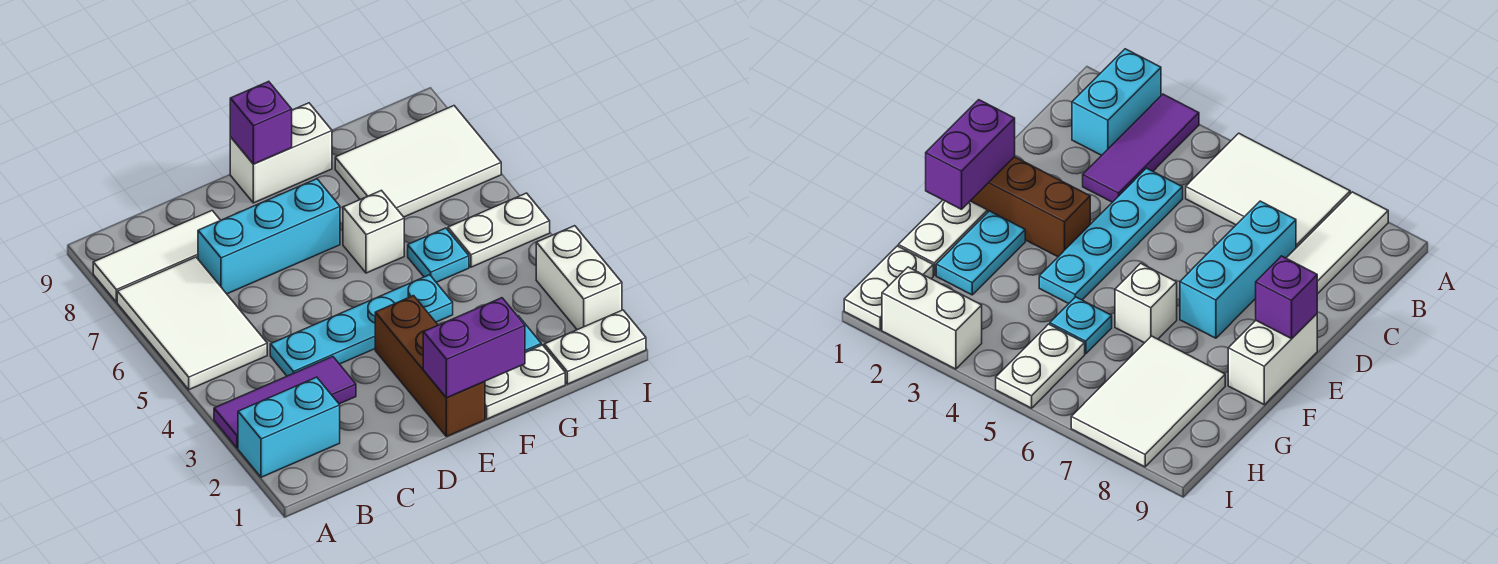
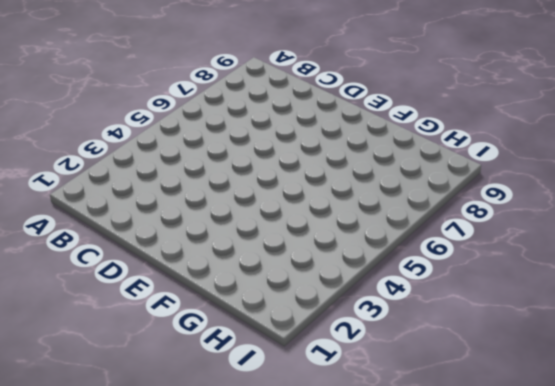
none -> cyan brick A2:B2 level 1
none -> purple tile A3:C3 level 1
none -> white tile A5:B7 level 1

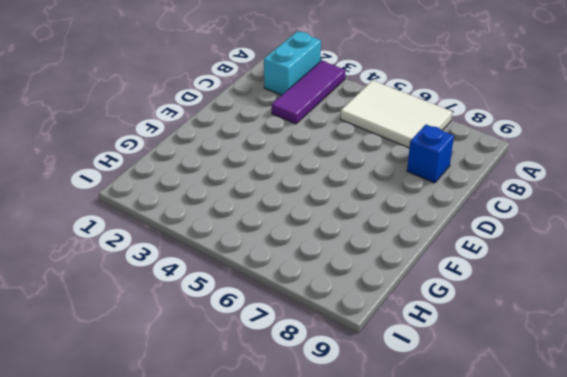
blue brick C8 level 1 -> white tile A8:C8 level 1
none -> cyan plate C4:F4 level 1
none -> cyan brick C7:E7 level 1
none -> brown brick E1:E3 level 1

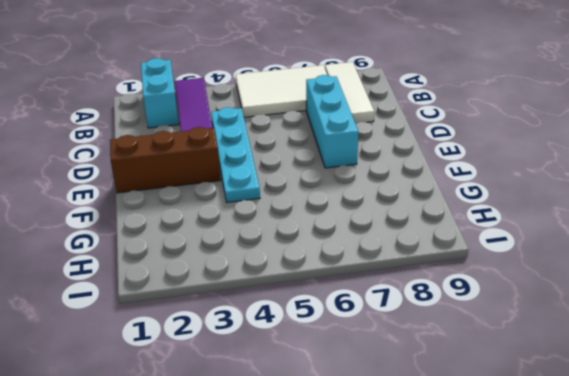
none -> white brick E9:F9 level 1
none -> white plate F1:G1 level 1
none -> cyan plate F2:G2 level 1

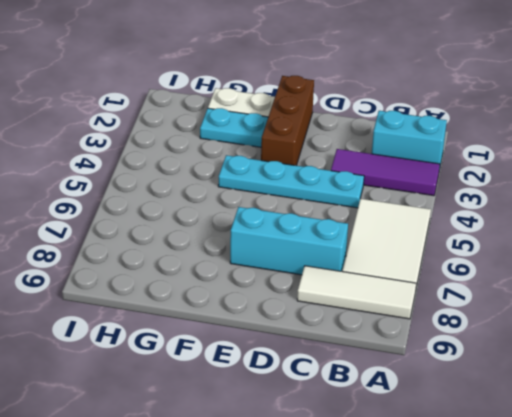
none -> white brick E9:F9 level 1
none -> white brick F6 level 1
none -> cyan plate G5 level 1

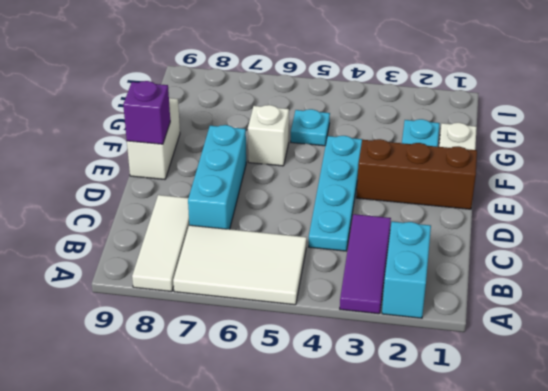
none -> white tile G7:I8 level 1
none -> white plate H1:I1 level 1
none -> white plate H5:I5 level 1

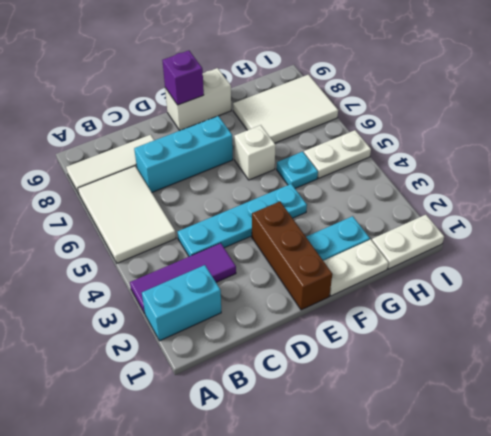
none -> white brick I2:I3 level 1
none -> purple brick E1:F1 level 2

